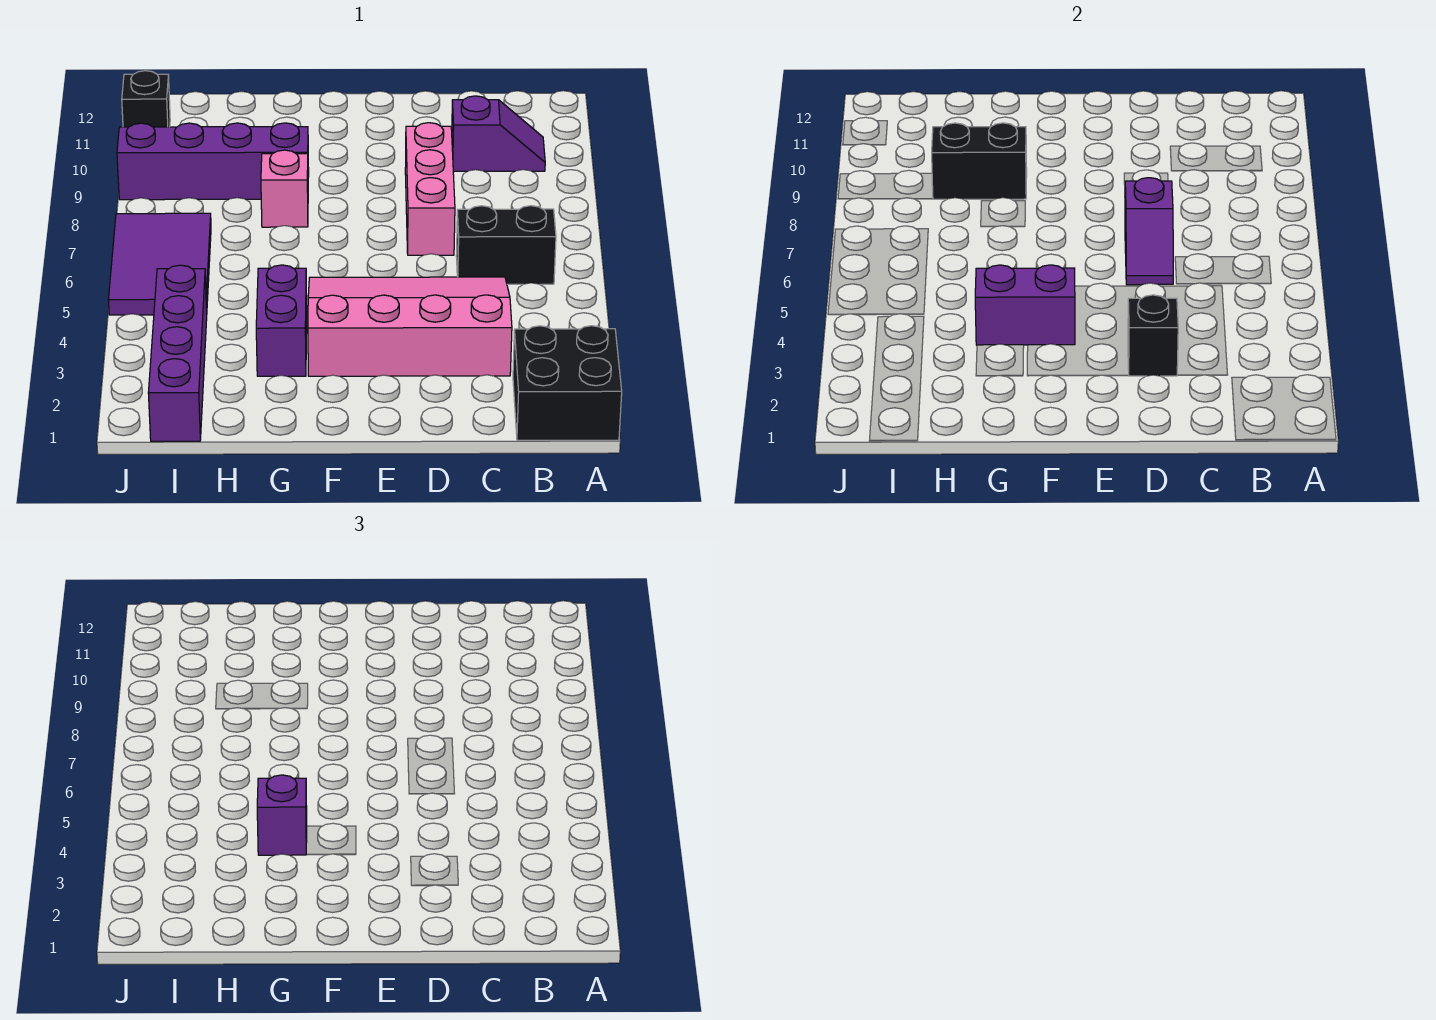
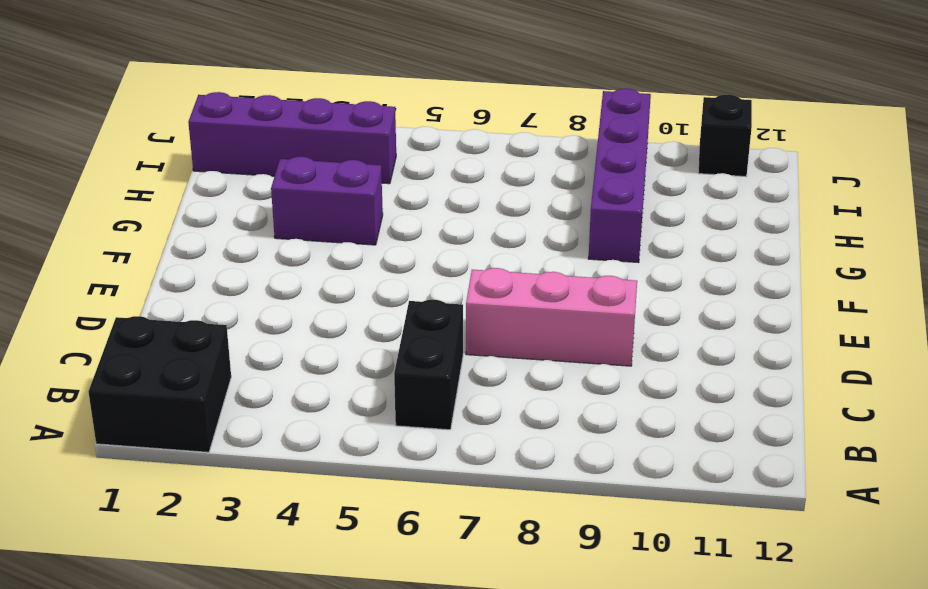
none -> purple slope B10:C10 level 1 top C
none -> pink slope C3:F5 level 1 top 3
none -> pink brick G8 level 1

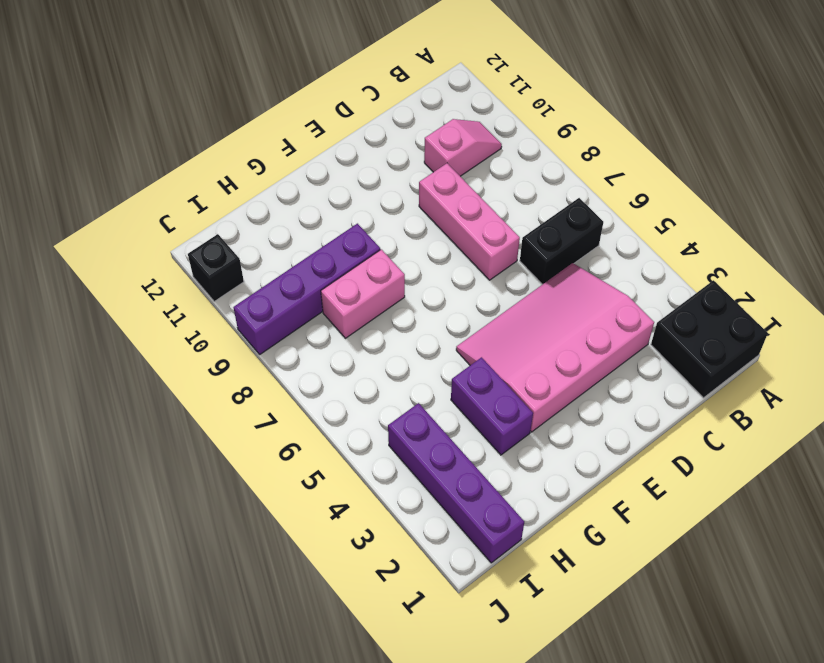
pink slope B10:C10 level 1 top C -> purple slope B10:C10 level 1 top C
pink brick G8:H8 level 1 -> pink brick G8 level 1
none -> purple tile I5:J7 level 1
none -> black brick D3 level 2
none -> purple slope D6:D7 level 2 top 7

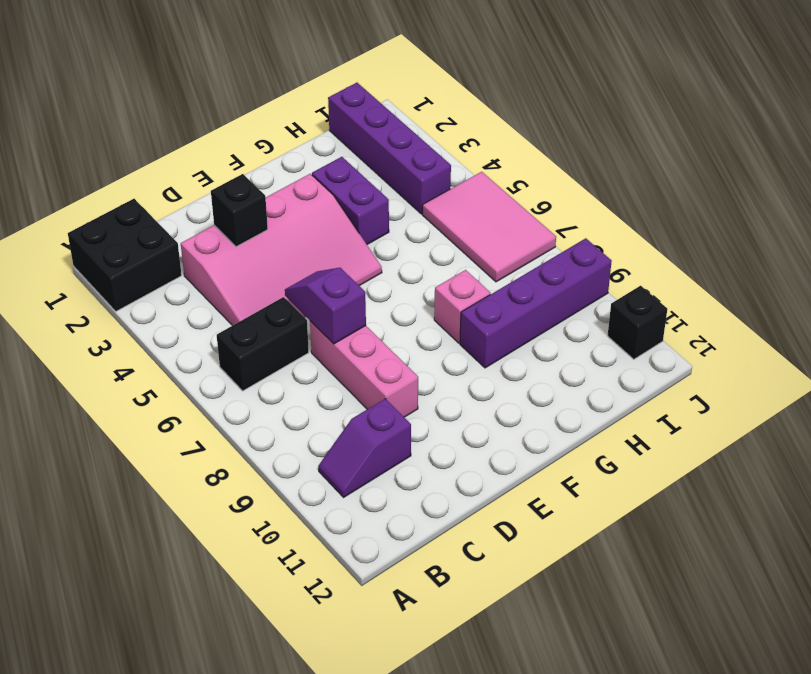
pink tile I5:J7 level 1 -> purple tile I5:J7 level 1
none -> purple brick F4:G4 level 2
none -> black brick G9:H9 level 2
none -> purple brick G4 level 3

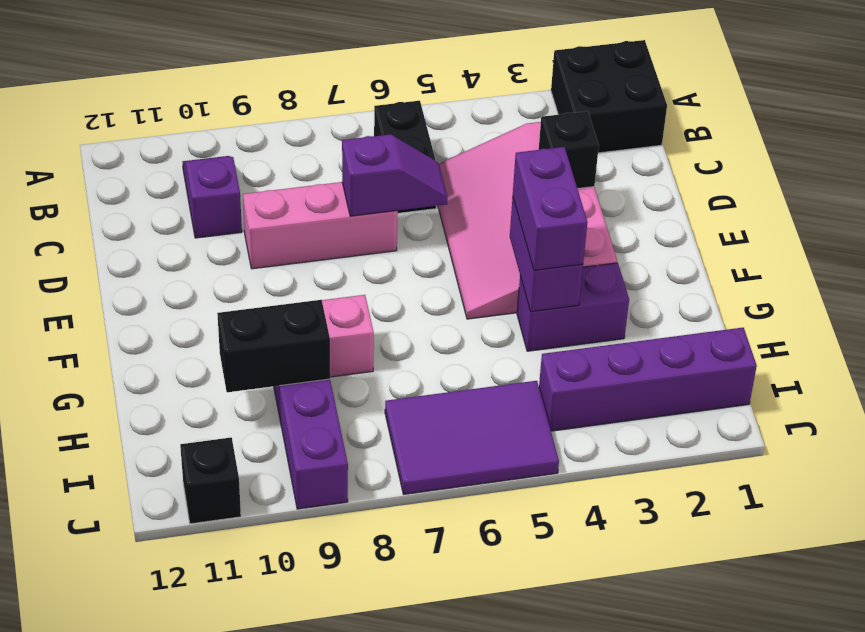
purple brick F4:G4 level 3 -> purple brick G4 level 3
black brick H9:H10 level 2 -> black brick G9:H9 level 2

